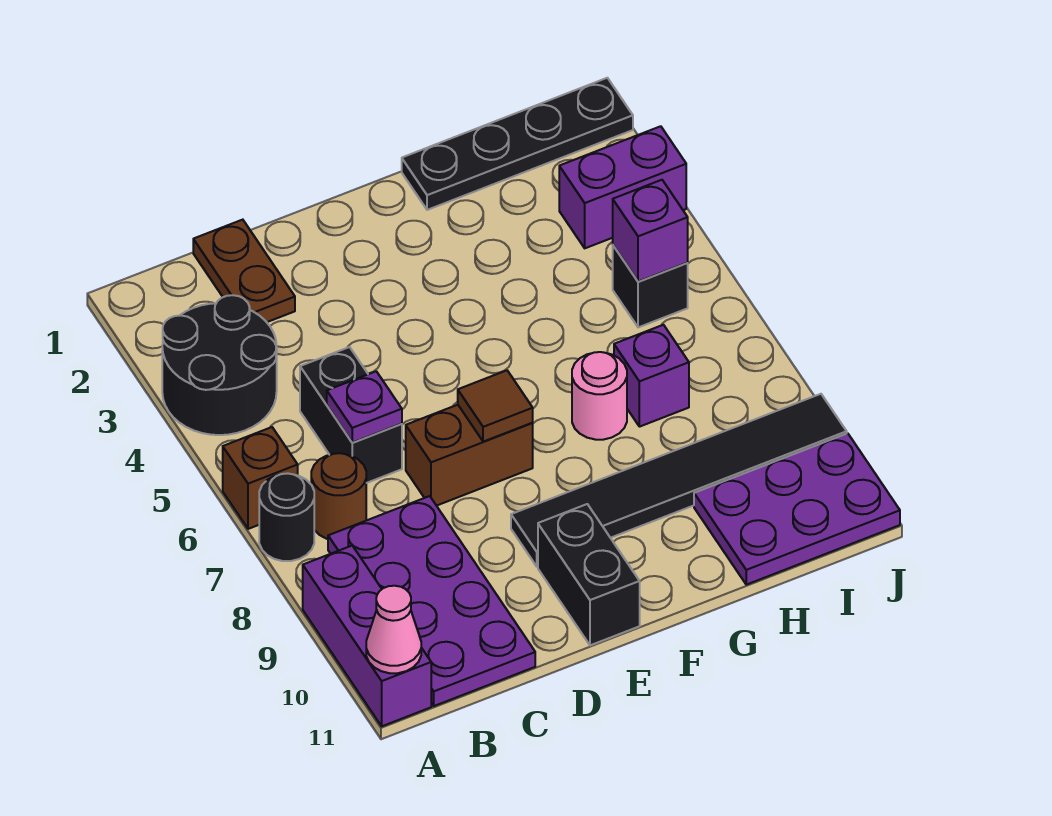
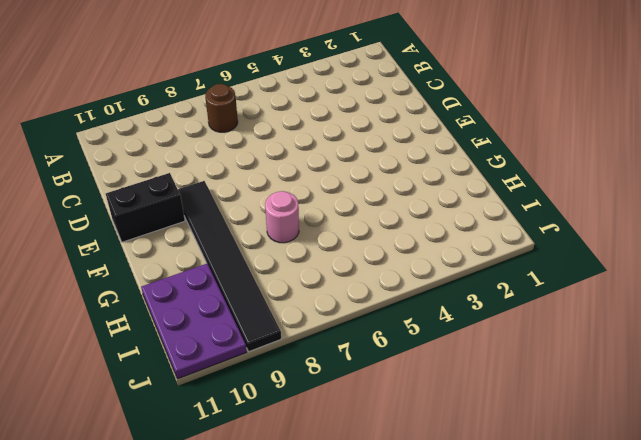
none -> black round brick A3:B4 level 1
none -> brown brick A6 level 1
none -> black round brick A7 level 1

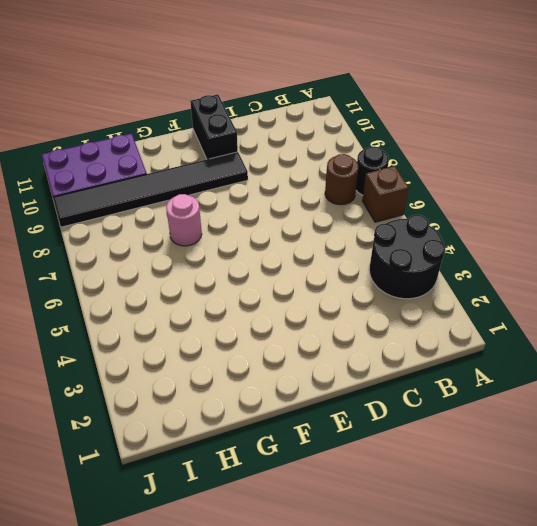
none -> purple brick A9:A11 level 1
none -> purple plate B8:C11 level 1
none -> brown plate C1:C2 level 1

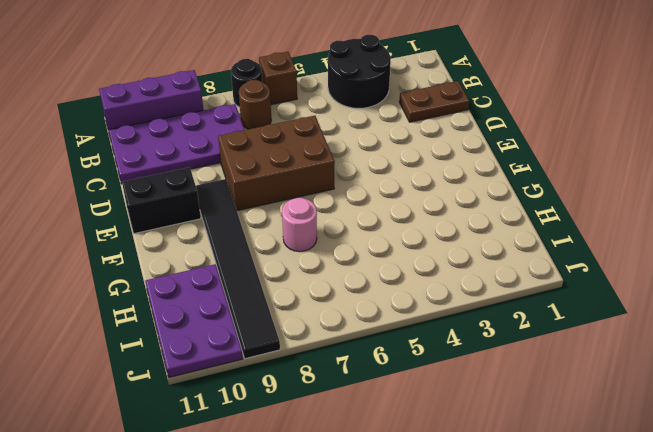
brown brick D6:E8 level 1 -> brown brick D7:E7 level 1
none -> black brick C5:C6 level 1
none -> black plate G1:J1 level 1
none -> purple brick H7 level 1

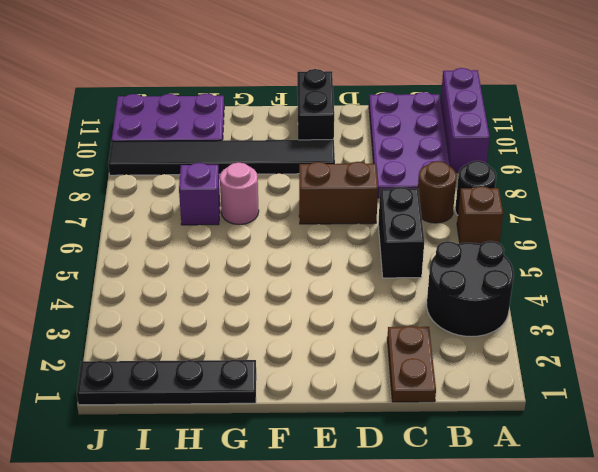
none -> purple brick I3:J3 level 1
none -> black brick I5 level 1
none -> pink cone A11 level 2

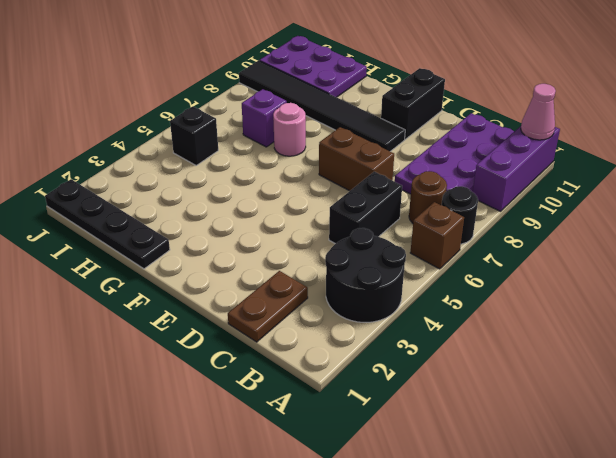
none -> purple brick I3:J3 level 1
none -> purple plate C6 level 2
none -> brown tile E7 level 2

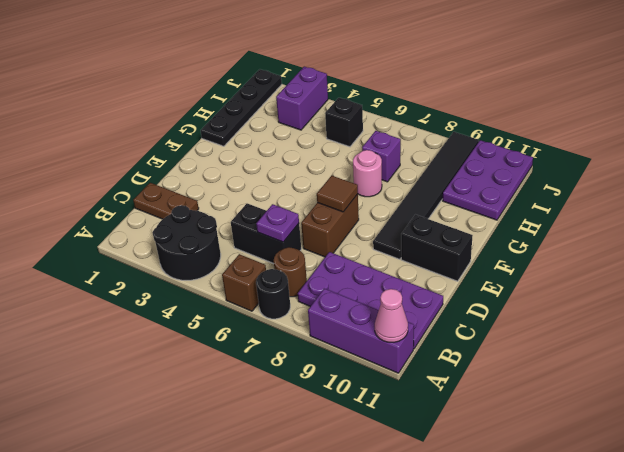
none -> purple brick I5 level 2

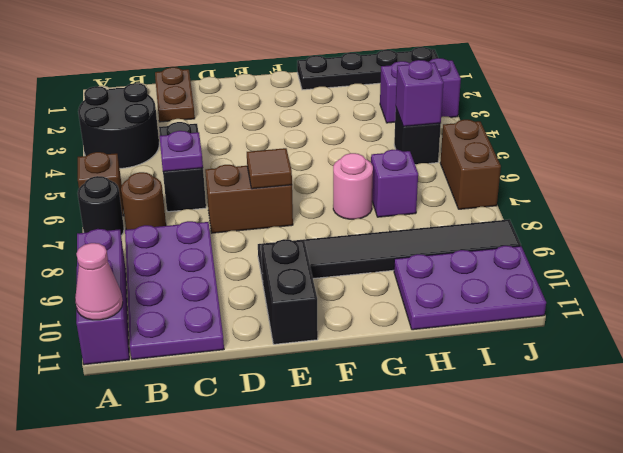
brown brick J6:J7 level 1 -> none

